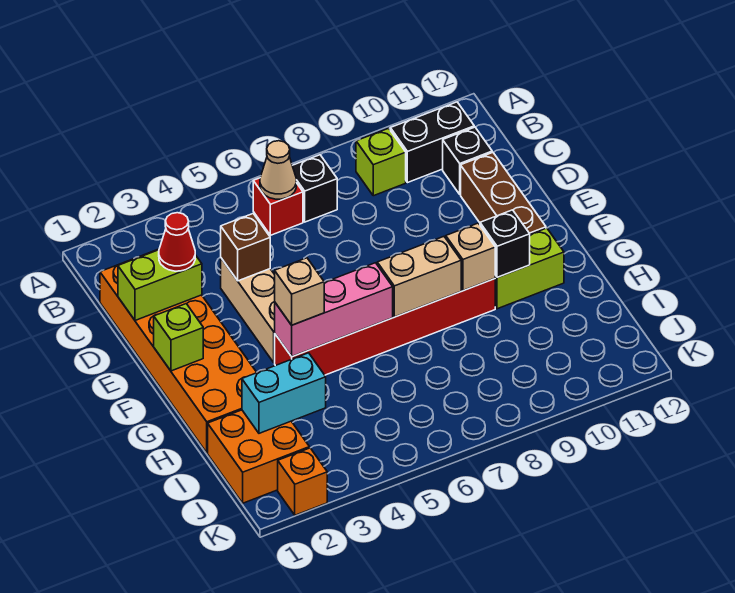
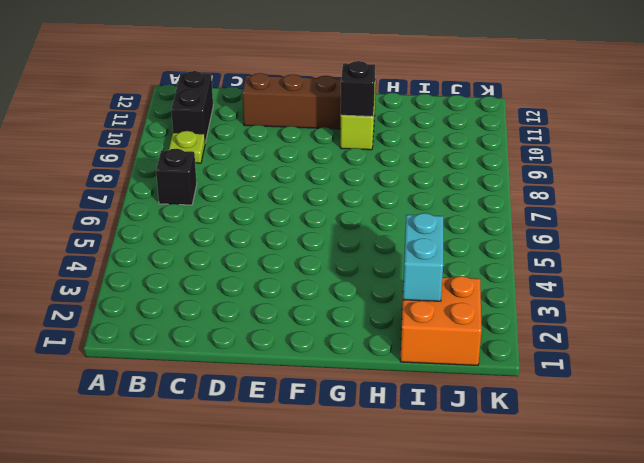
lime plate B9 level 1 -> lime brick B9 level 1
none -> red brick B6 level 1
none -> orange brick C1:H2 level 1
none -> black brick C11 level 1

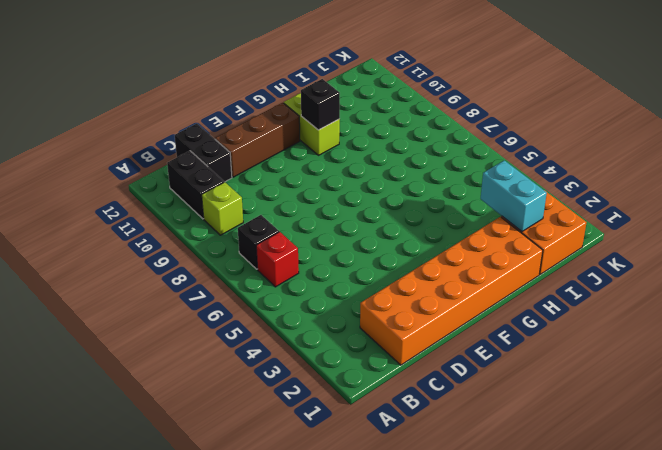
black brick C11:C12 level 1 -> black brick C11 level 1
none -> tan brick D4:F4 level 1
none -> red brick G4:G9 level 1
none -> orange brick K2 level 1

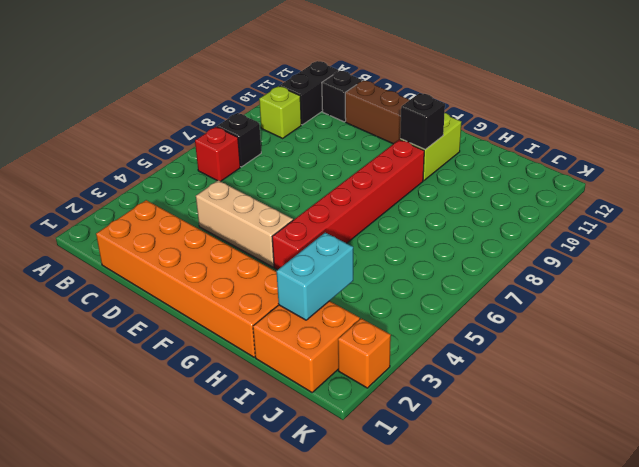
none -> tan cone B6 level 2
none -> lime brick D1:D2 level 2
none -> brown brick D4 level 2

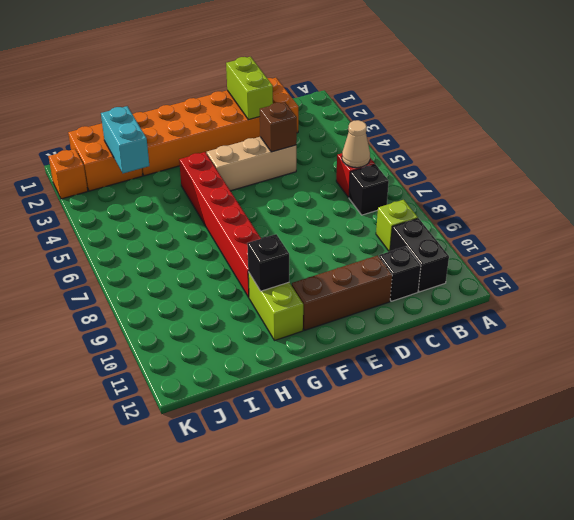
none -> lime brick F1 level 2
none -> pink brick G4:G6 level 2
none -> tan brick G7:G8 level 2

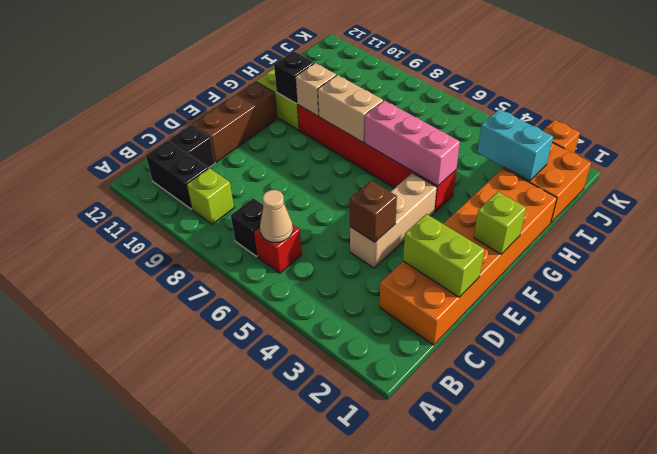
none -> red cone D2 level 3
none -> tan brick G4 level 3

